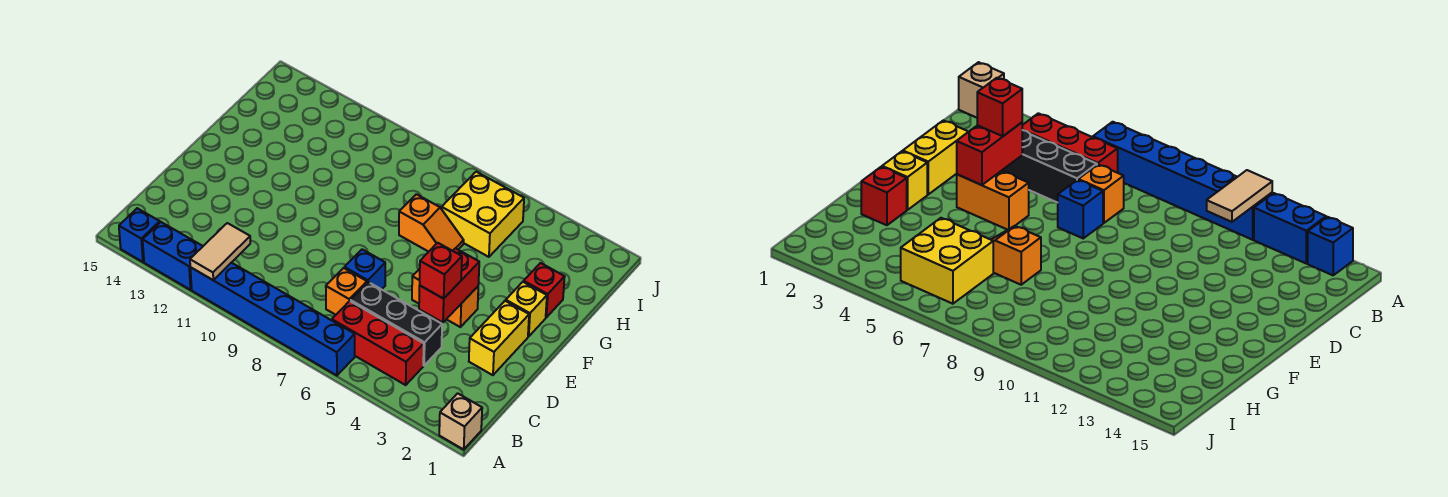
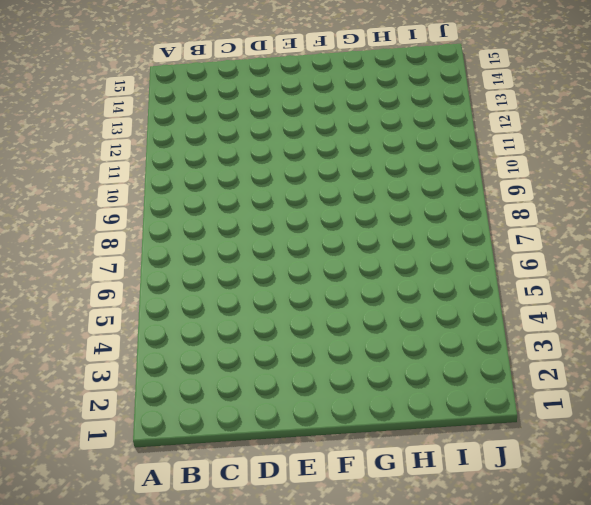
none -> tan brick A1 level 1
none -> blue brick A6:A11 level 1
none -> blue brick A12:A13 level 1

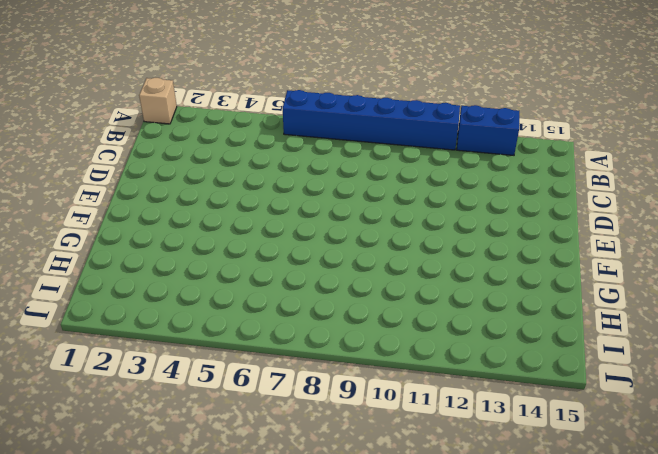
none -> blue brick A14 level 1
none -> red brick B4:B6 level 1
none -> black brick C4:C6 level 1

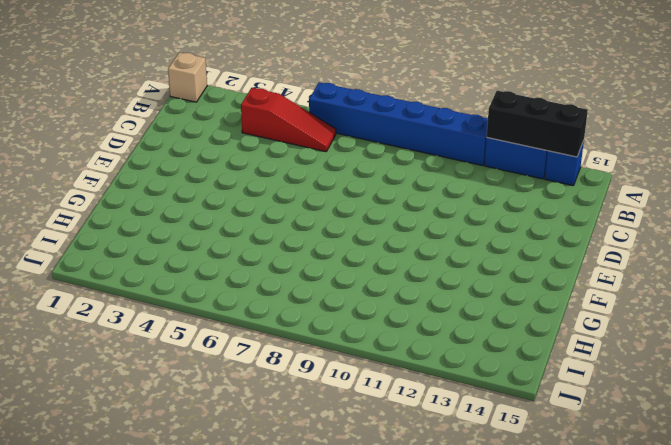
black brick A12:A14 level 2 -> black brick C4:C6 level 1
red slope B4:B6 level 1 top 4 -> red brick B4:B6 level 1
none -> orange brick C7 level 1
none -> yellow brick D2:E2 level 1
none -> blue brick D7 level 1

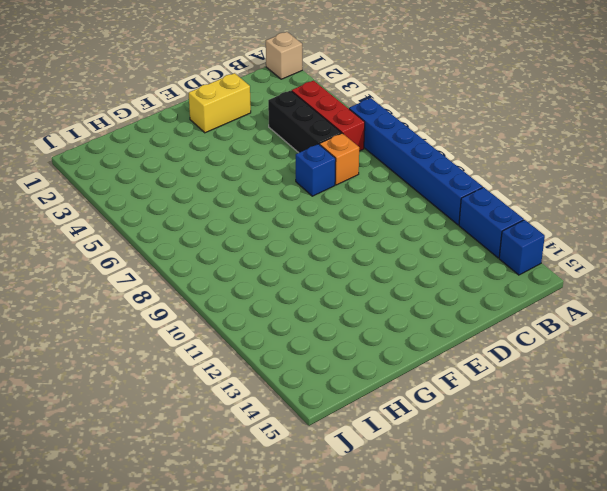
none -> orange brick E4:E5 level 1
none -> yellow brick F2 level 1
none -> red brick G2 level 1

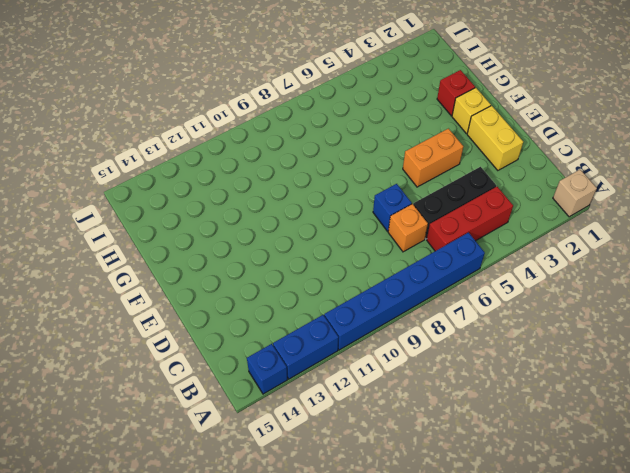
none -> orange slope G6:G7 level 1 top 7
none -> yellow brick H5:I6 level 1
none -> tan tile A11:B11 level 2

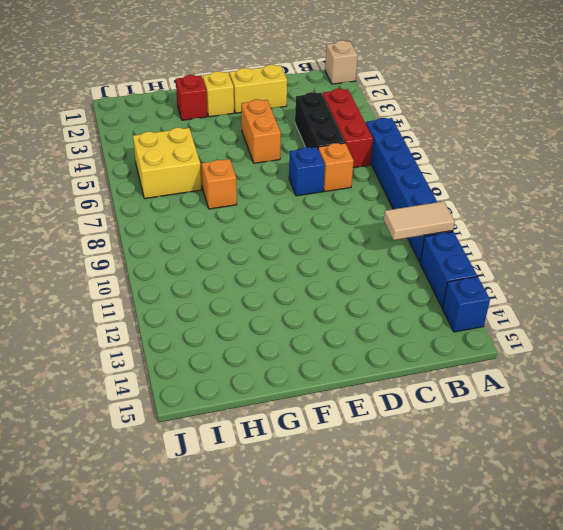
none -> red brick D4:E4 level 2
none -> red brick D4 level 3

